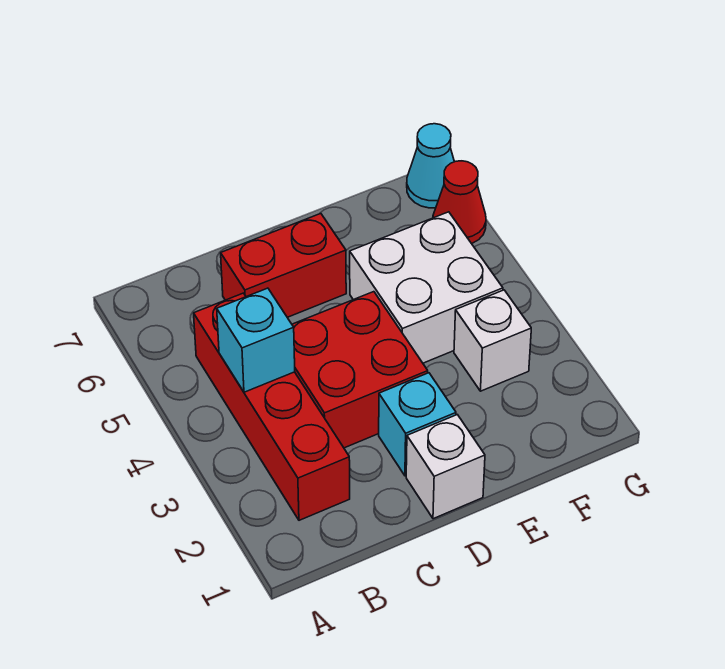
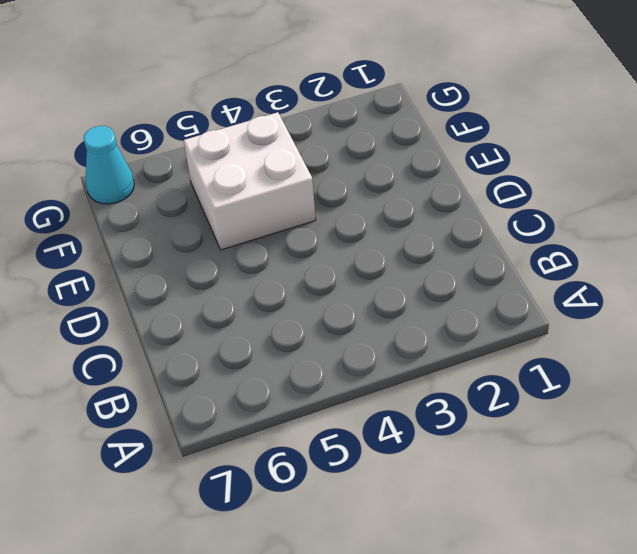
none -> red brick B2:B5 level 1
none -> red brick C3:D4 level 1

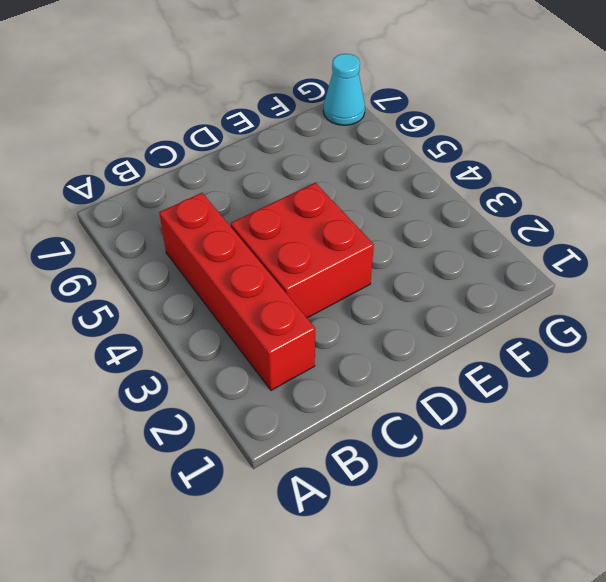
none -> red brick C6:D6 level 1
none -> white brick D1 level 1

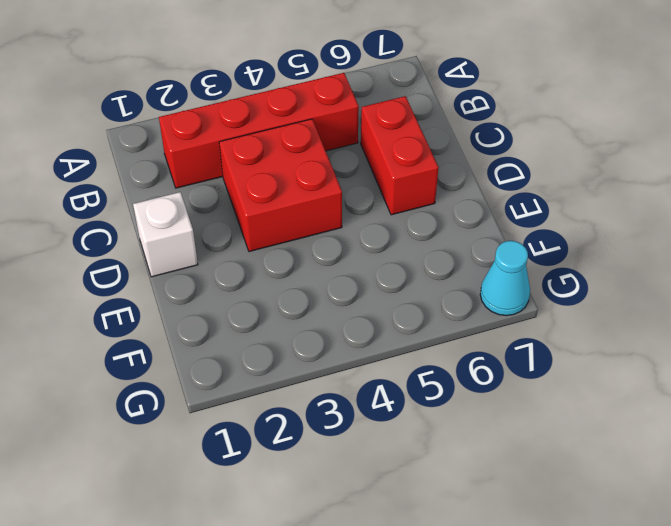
none -> cyan brick D2 level 1
none -> white brick E4:F5 level 1

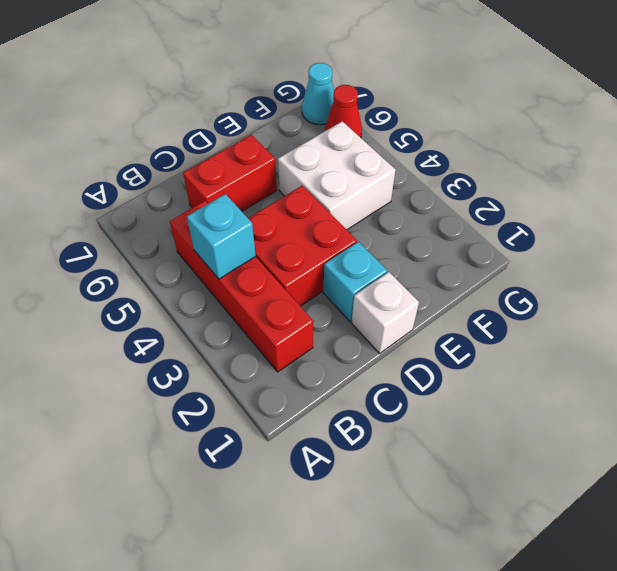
none -> white brick F3 level 1

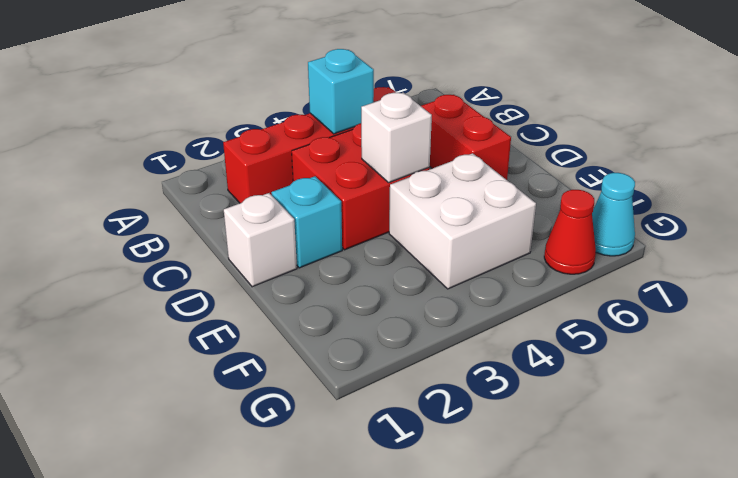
white brick D4 level 2 -> white brick F3 level 1

